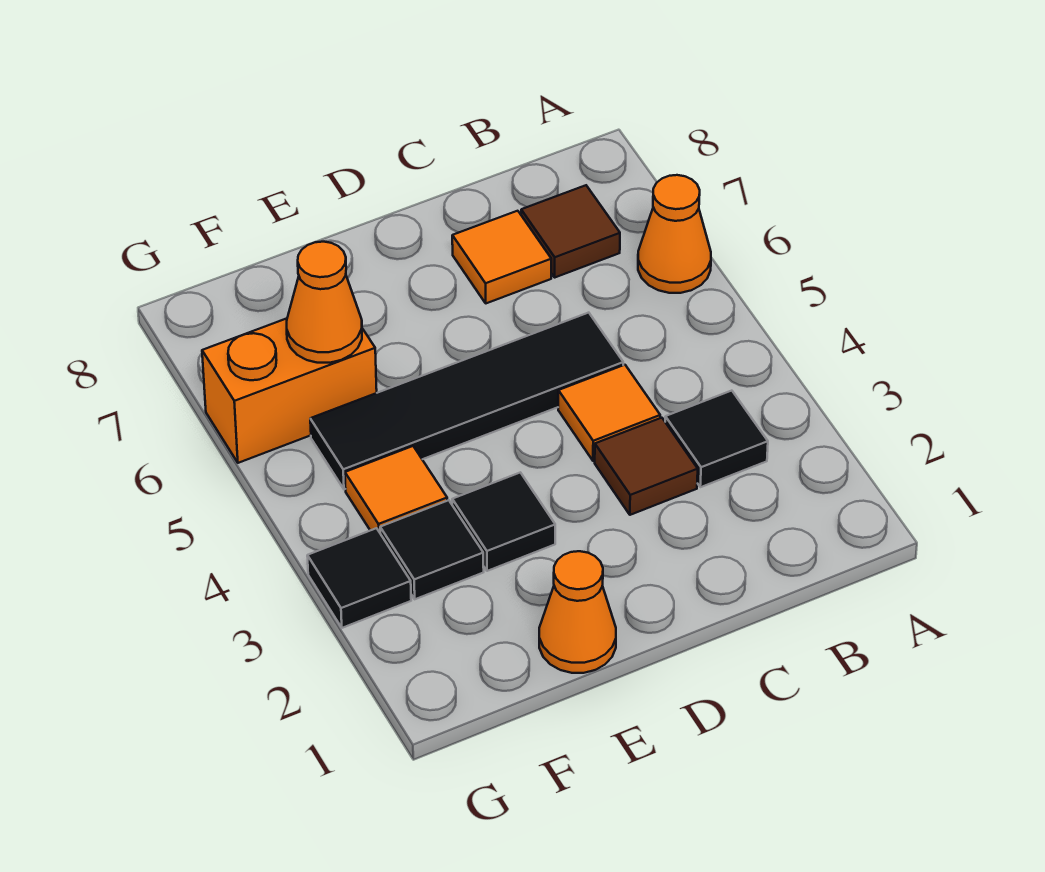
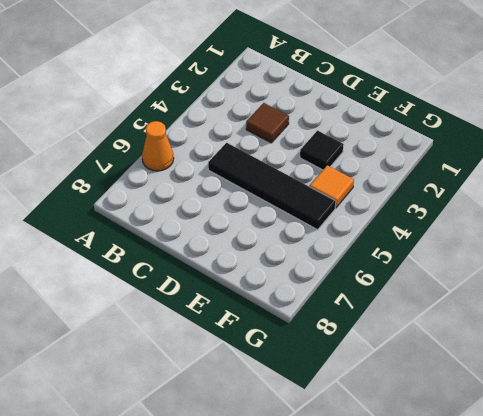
none -> black tile B3 level 1
none -> brown tile B7 level 1
none -> orange tile C4 level 1

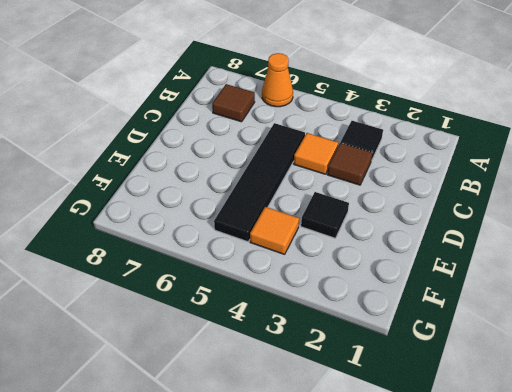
none -> orange tile C7 level 1
none -> orange cone E1 level 1
none -> black tile F3 level 1

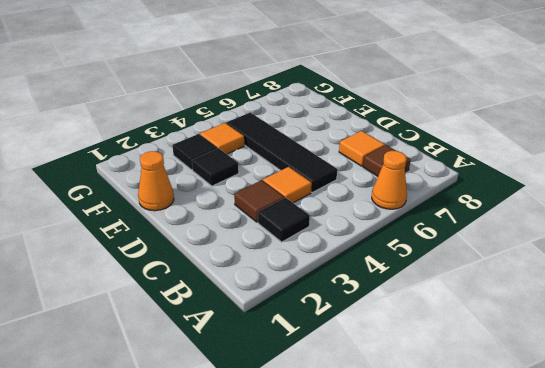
none -> orange brick F6:G6 level 1
none -> black tile G3 level 1
none -> orange cone F6 level 2

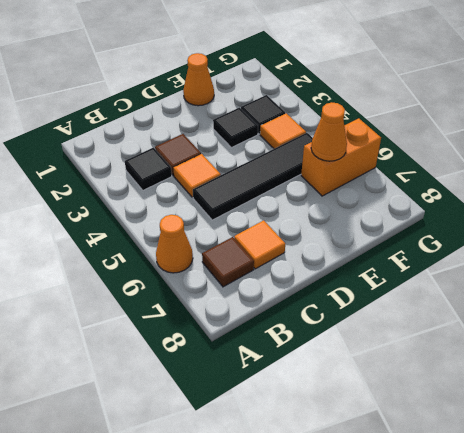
none -> black tile G3 level 1

